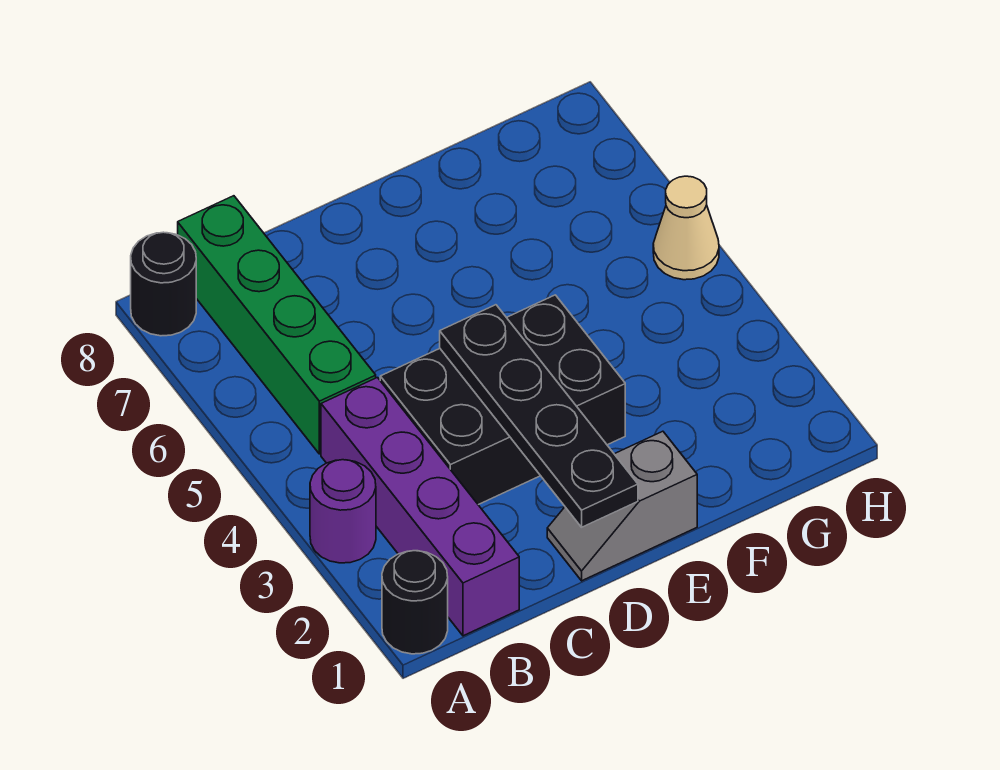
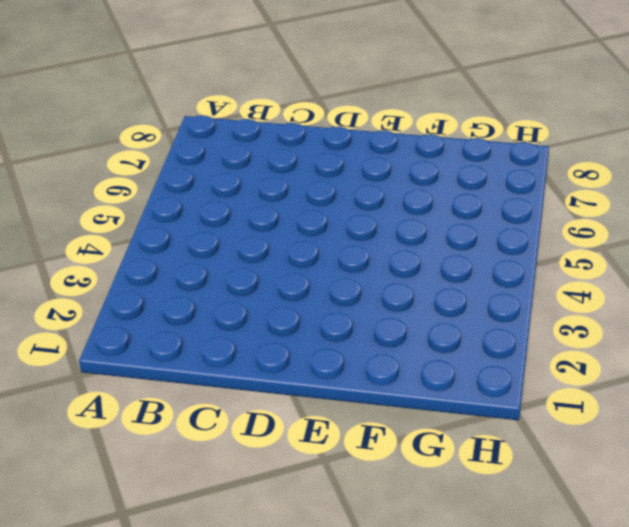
none -> black round brick A1 level 1
none -> purple round brick A3 level 1

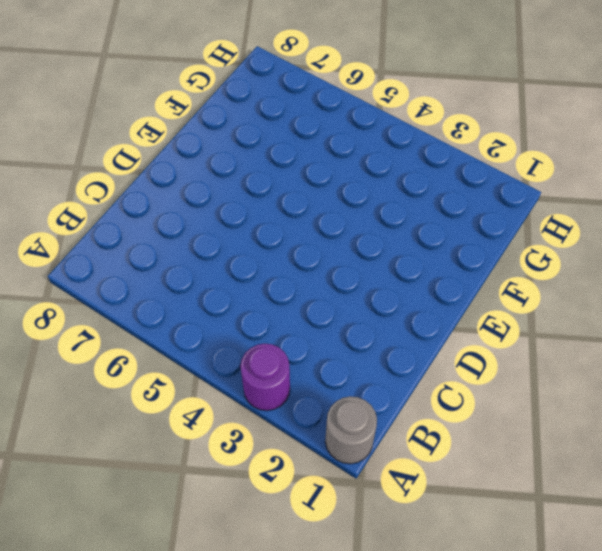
grey round brick A1 level 1 -> black round brick A1 level 1
none -> black round brick A8 level 1
none -> purple brick B1:B4 level 1

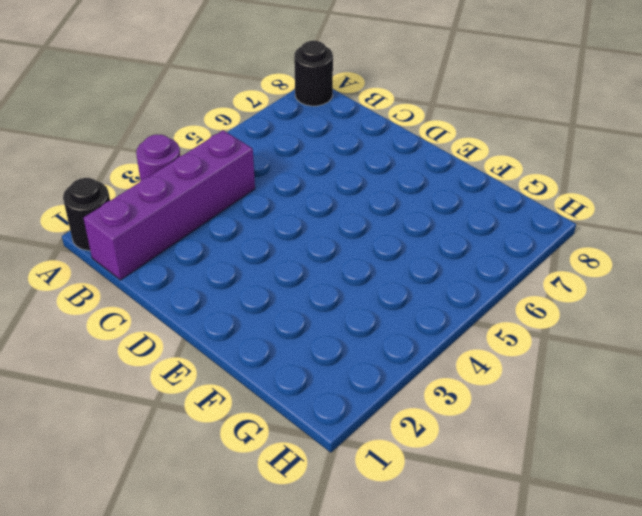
none -> green brick B5:B8 level 1
none -> black brick C3:E4 level 1

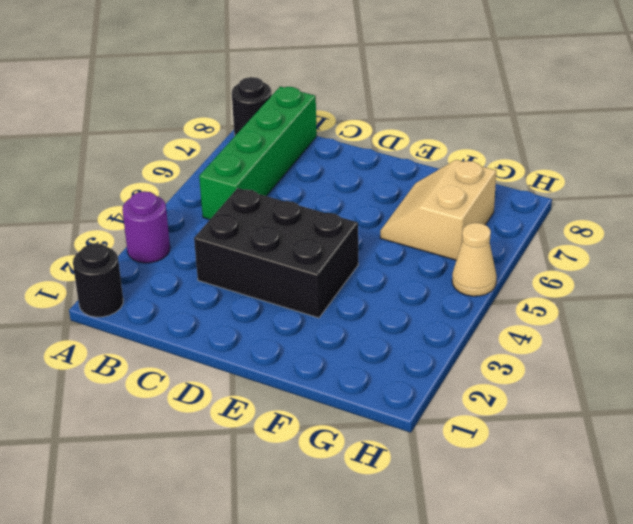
tan slope F6:G7 level 1 top G -> none
none -> purple brick B1:B4 level 1
none -> grey slope D1:E1 level 1 top E

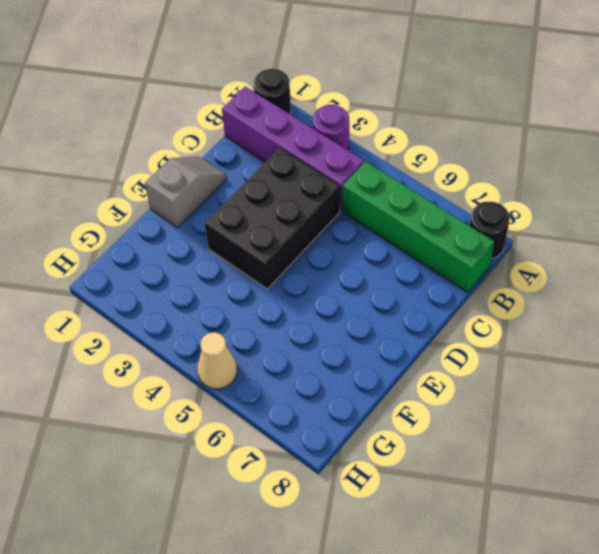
none -> black plate D1:D4 level 2

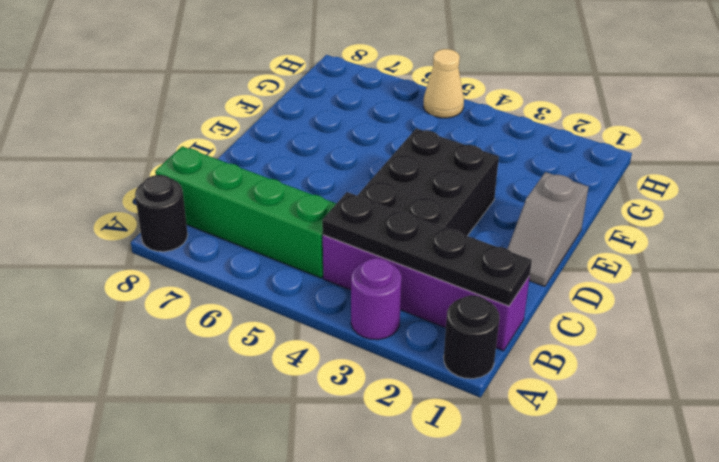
black plate B1:B4 level 2 -> black plate D1:D4 level 2

